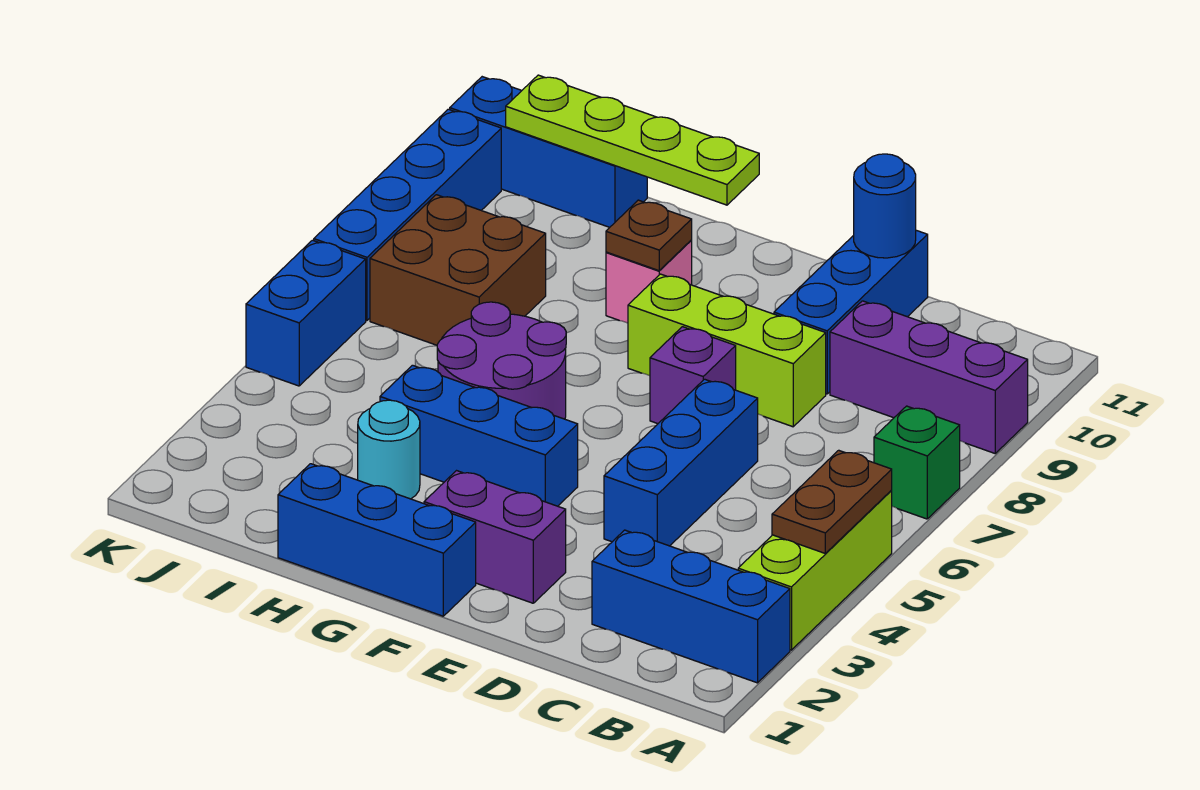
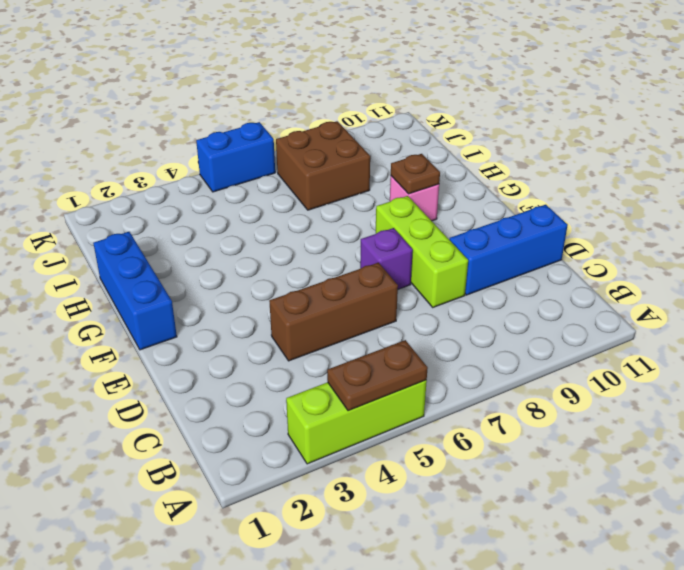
brown brick D4:D6 level 1 -> blue brick D4:D6 level 1
none -> blue brick A2:C2 level 1
none -> green brick A7 level 1
none -> purple brick A9:C9 level 1

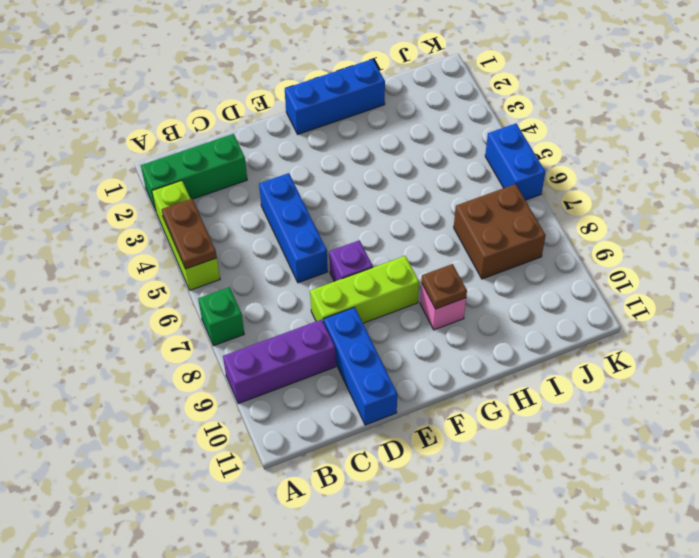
green brick A2:C2 level 1 -> blue brick A2:C2 level 1
none -> purple brick E2:F2 level 1
none -> blue brick F4:H4 level 1
none -> purple round brick G5:H6 level 1

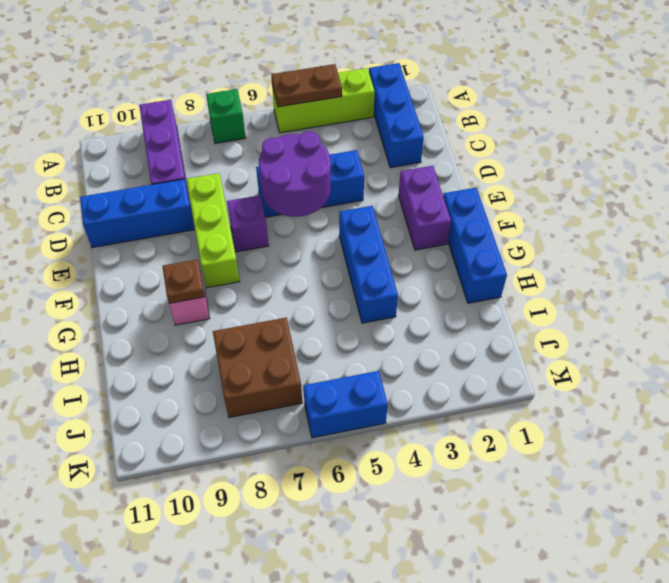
purple round brick D5:E6 level 2 -> purple round brick G5:H6 level 1
none -> cyan round brick H3 level 1
none -> blue brick I11:K11 level 1
none -> blue brick K7:K10 level 1

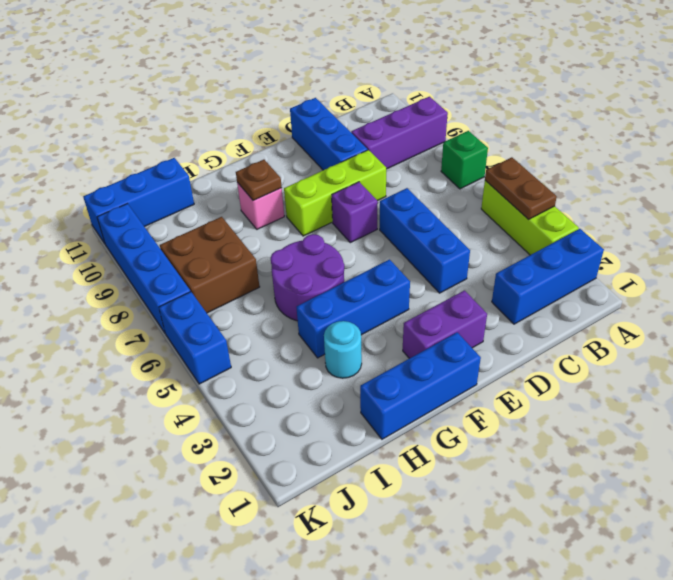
none -> blue round brick D11 level 2
none -> lime plate G11:J11 level 2

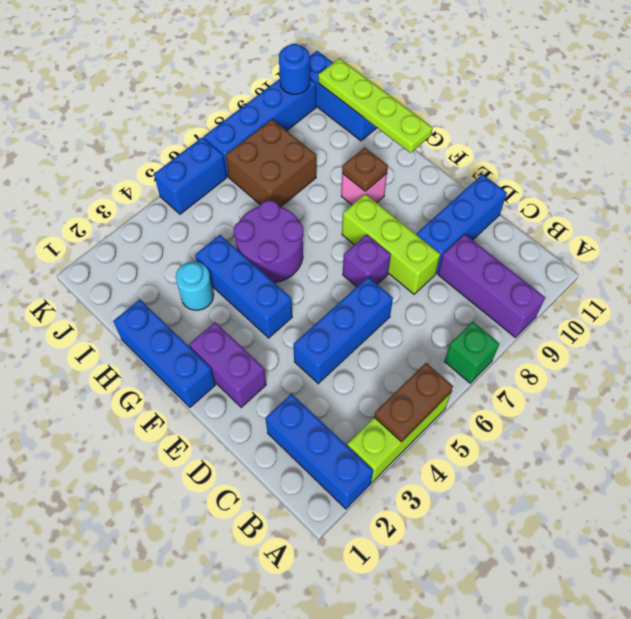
blue round brick K10 level 2 -> blue round brick D11 level 2

